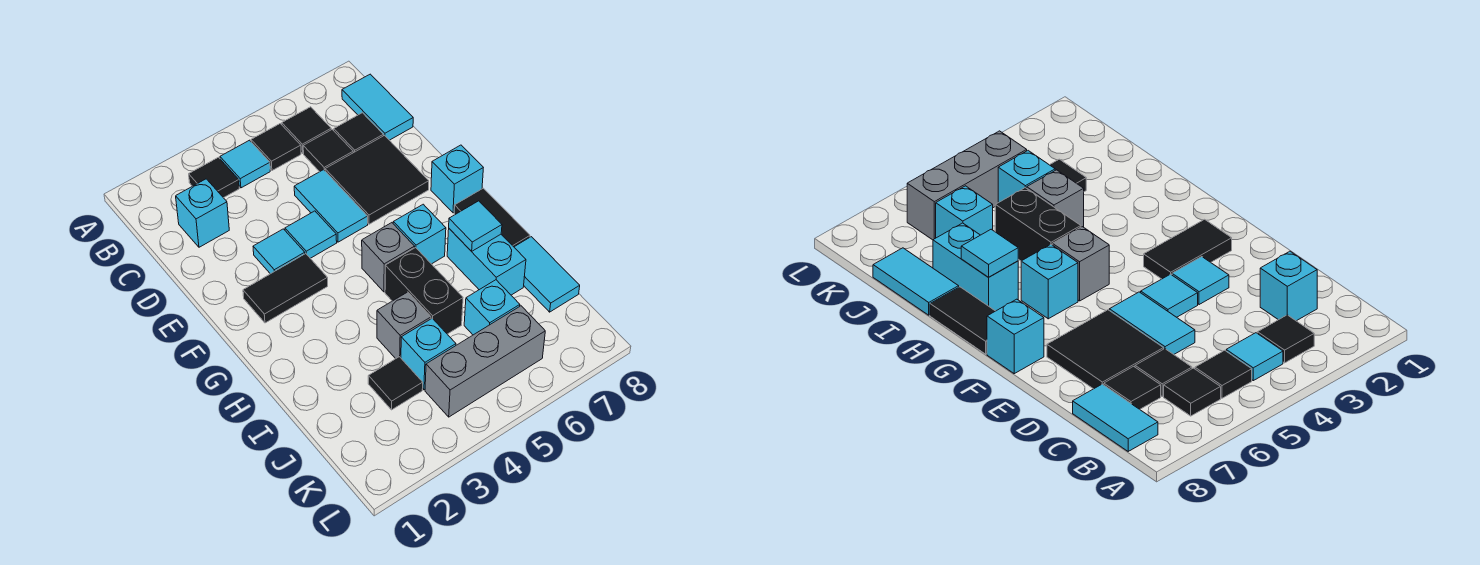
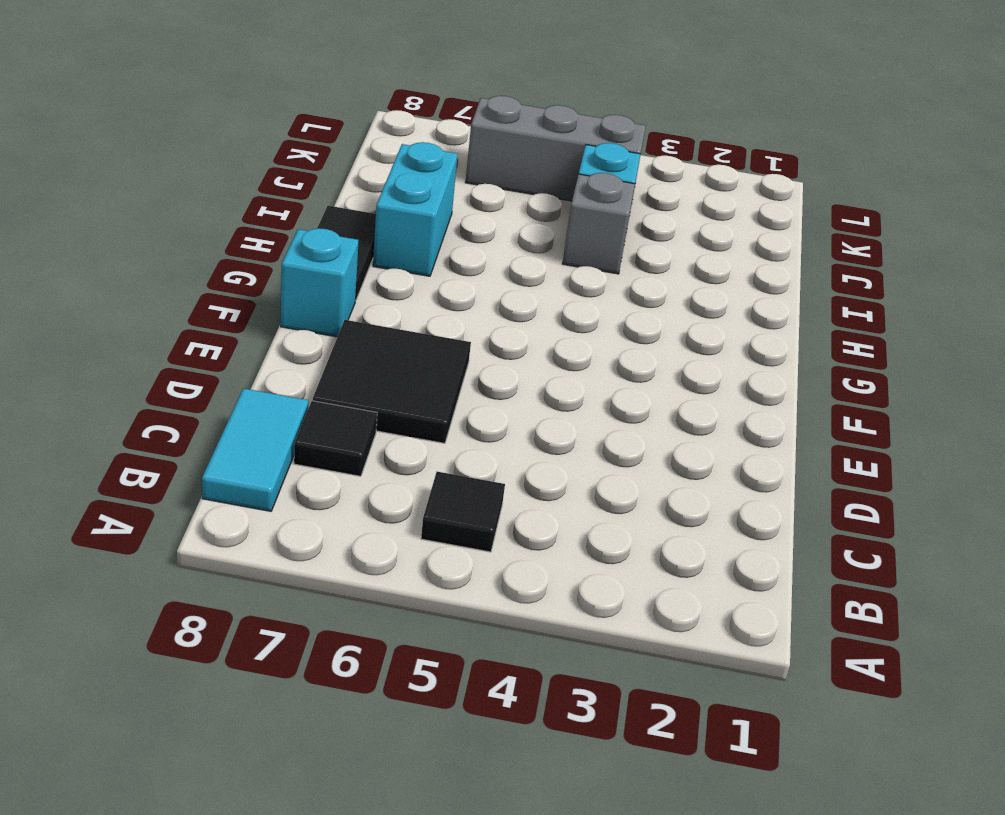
none -> black tile B3 level 1
none -> cyan tile B4 level 1
none -> black tile B6 level 1

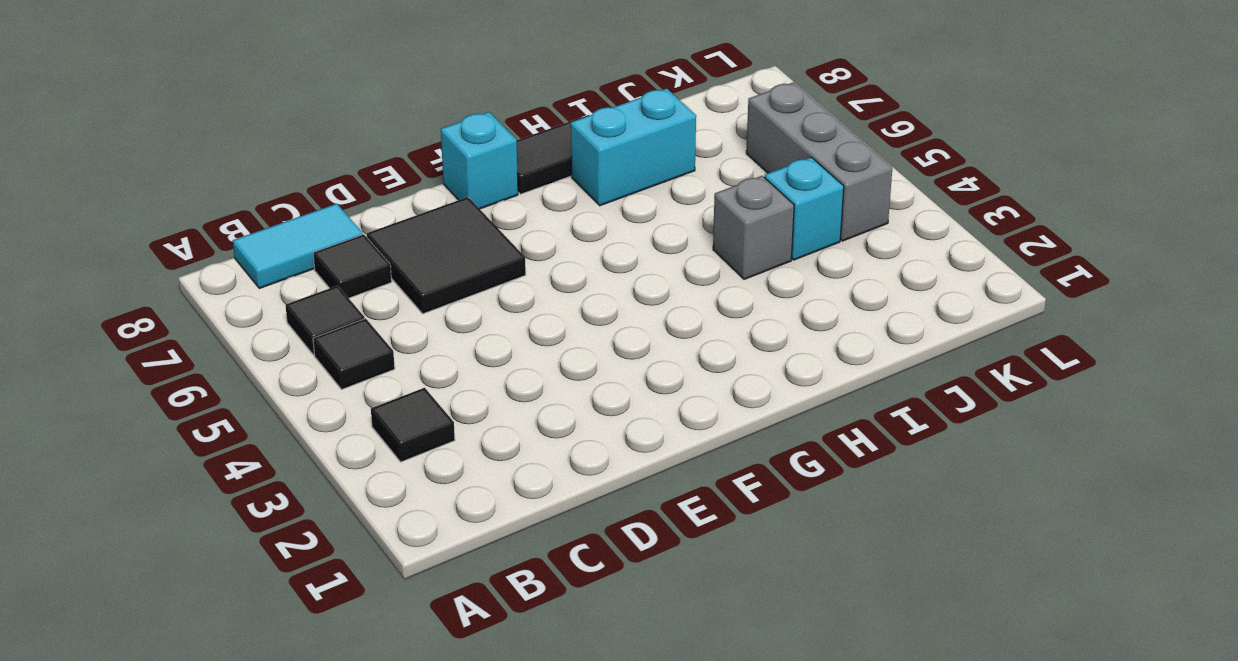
none -> cyan tile B4 level 1
none -> cyan brick C2 level 1
none -> black tile C6 level 1

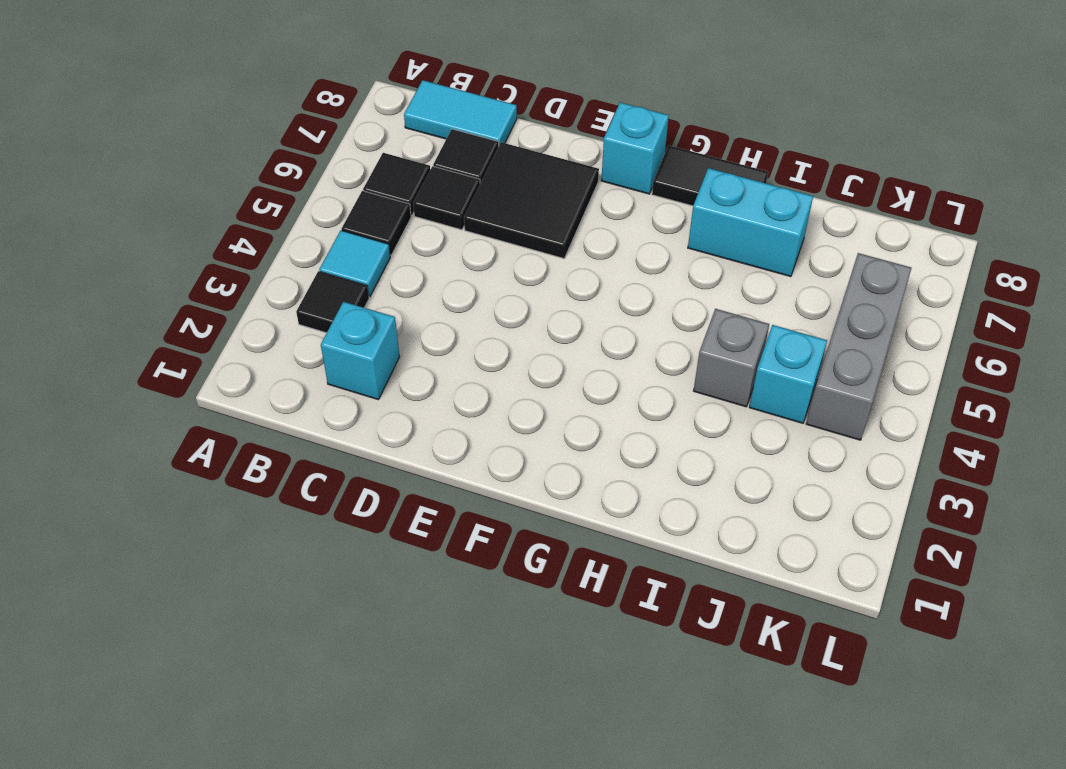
none -> cyan tile D5:E5 level 1
none -> cyan tile E3 level 1
none -> cyan tile E4 level 1

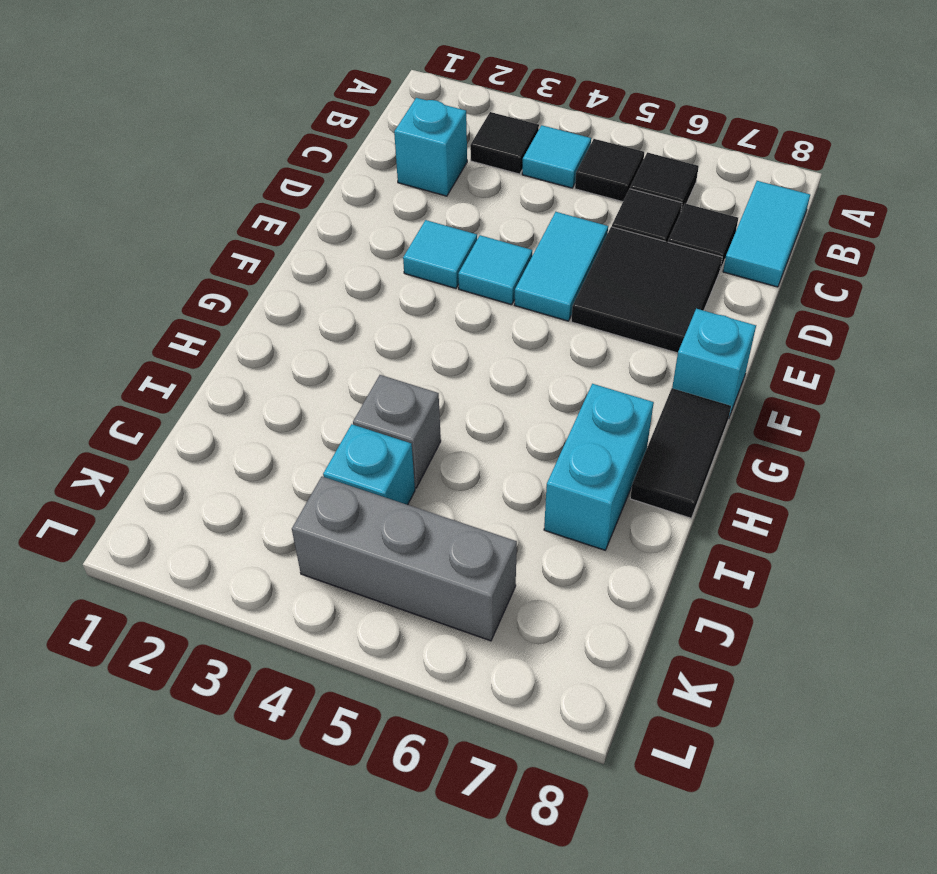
none -> black tile F2:F3 level 1
none -> grey brick G5 level 1
none -> cyan brick G6 level 1

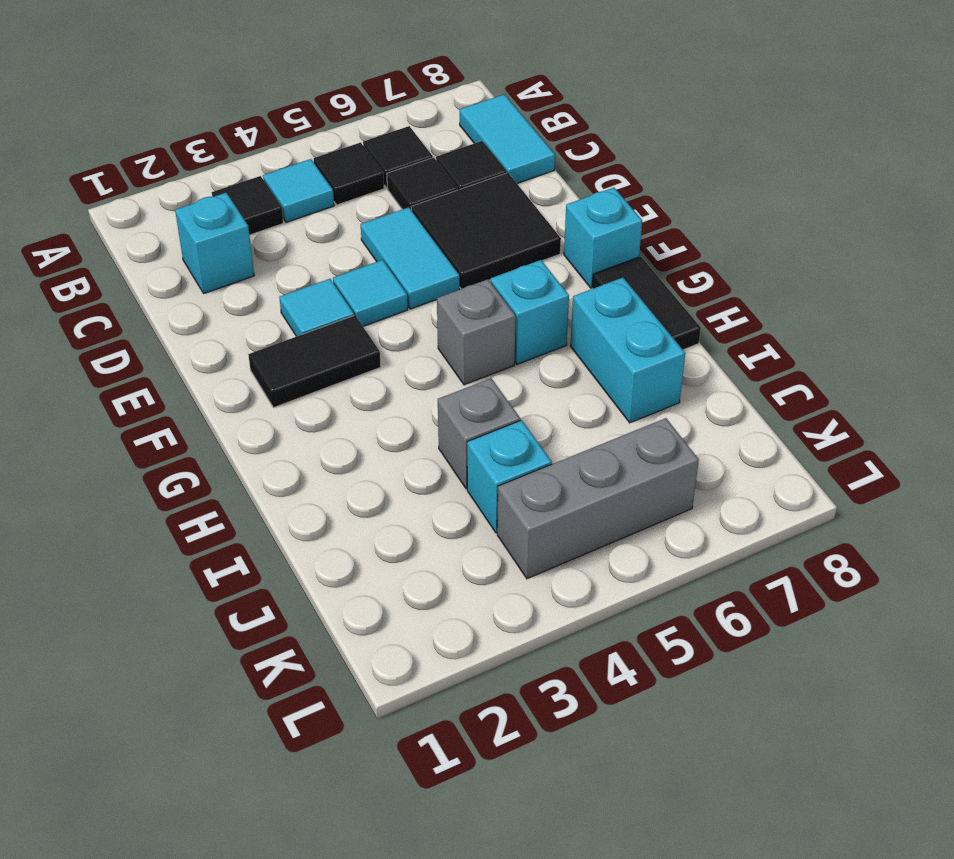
none -> black brick H5:I5 level 1
none -> cyan tile I8:J8 level 1
none -> black tile J3 level 1

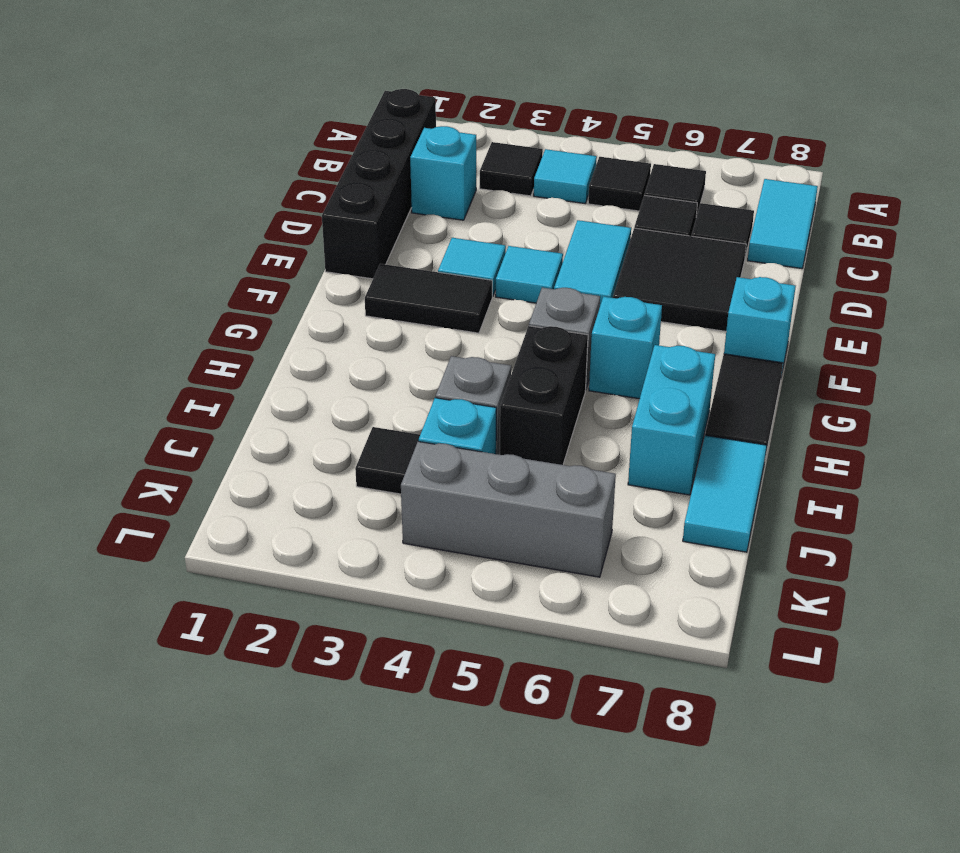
black brick B1:E1 level 1 -> none
none -> cyan brick J6 level 1
none -> cyan tile H7 level 2

